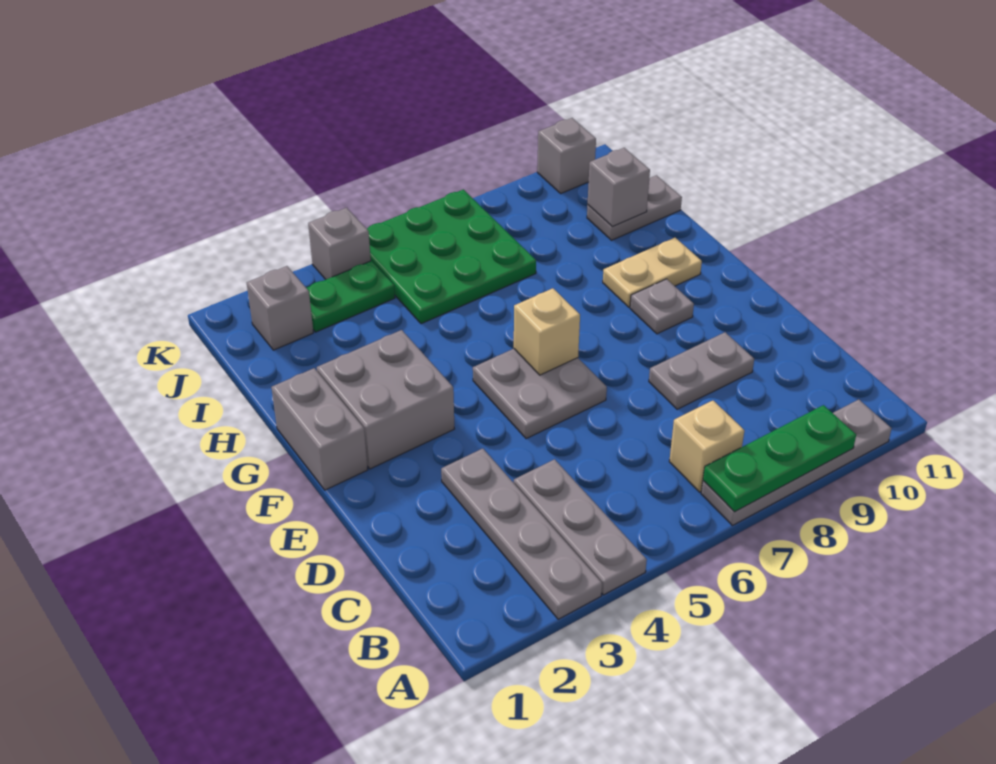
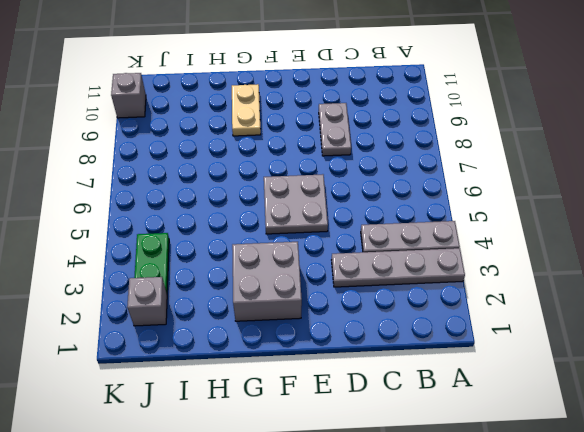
none -> grey plate A7:A10 level 1
none -> tan brick B7 level 1
none -> grey brick F1:G1 level 1

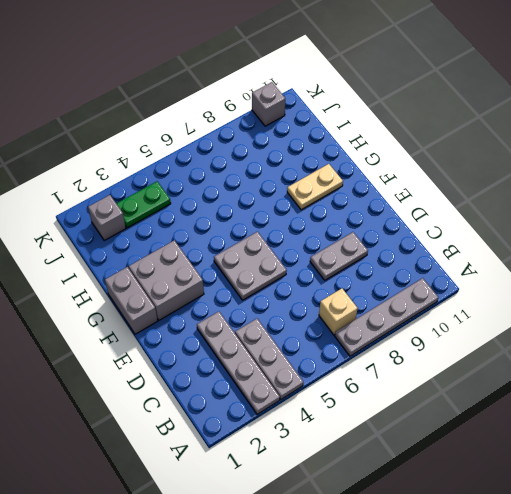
none -> grey plate F9 level 1
none -> green plate I5:K7 level 1
none -> grey plate I10:I11 level 1

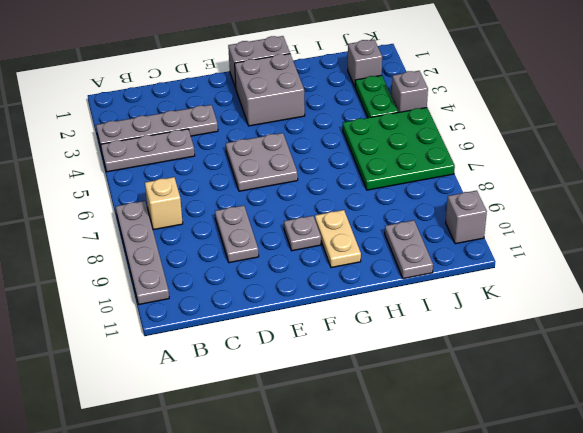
none -> green plate A7:A9 level 2
none -> tan brick F6 level 2
none -> grey brick I10 level 2

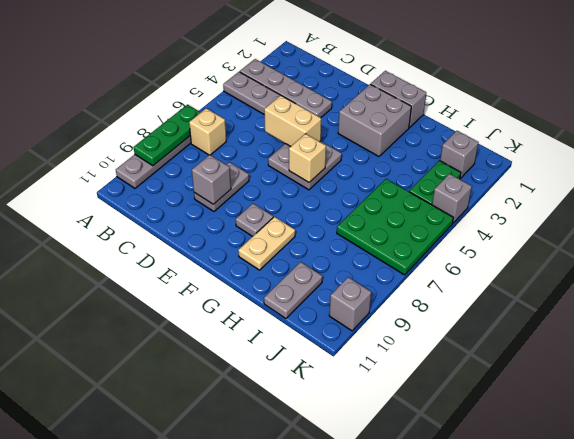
tan brick D5:E5 level 2 -> none
grey brick D9 level 2 -> grey brick I10 level 2

